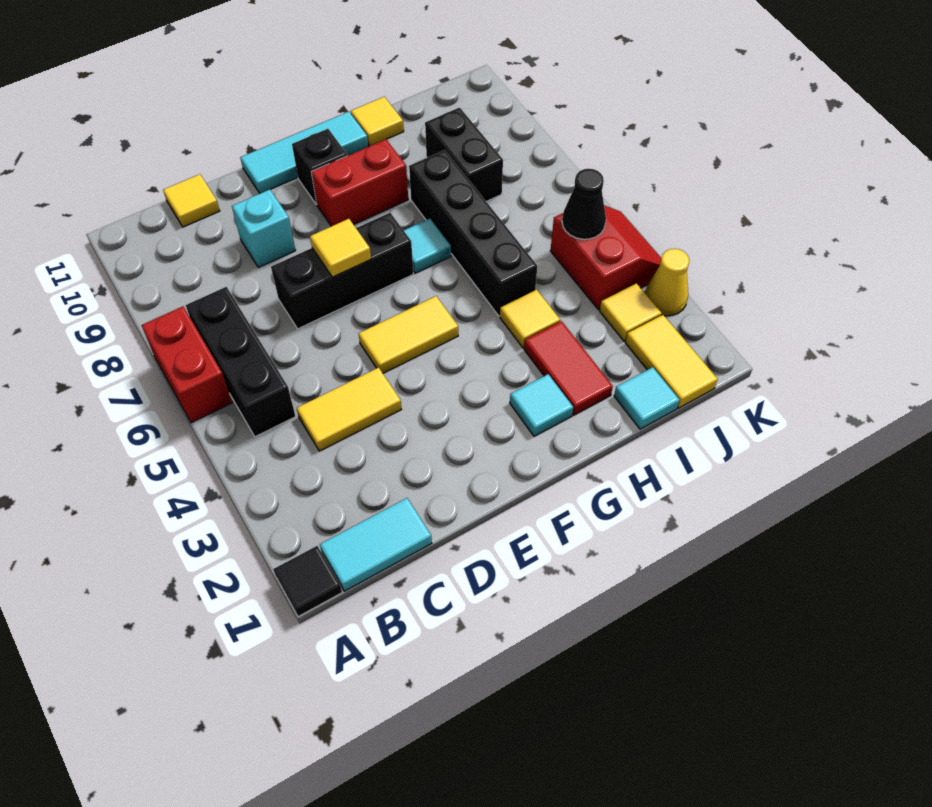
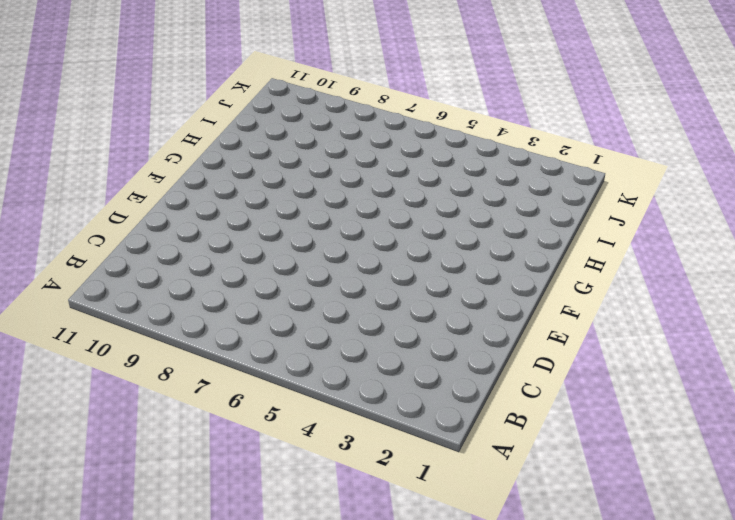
none -> black tile A1 level 1
none -> red brick A6:A7 level 1
none -> cyan tile B1:C1 level 1

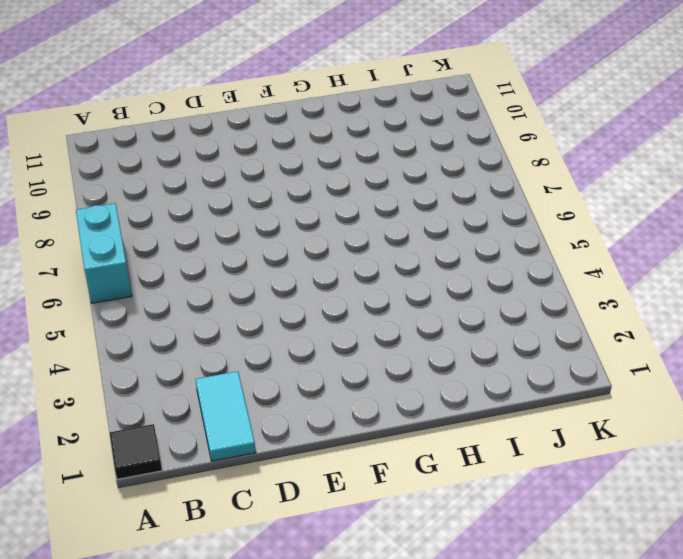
cyan brick A6:A7 level 1 -> red brick A6:A7 level 1
cyan tile C1:C2 level 1 -> cyan tile B1:C1 level 1
none -> black brick B5:B7 level 1
none -> yellow tile C4:D4 level 1
none -> yellow tile C11 level 1

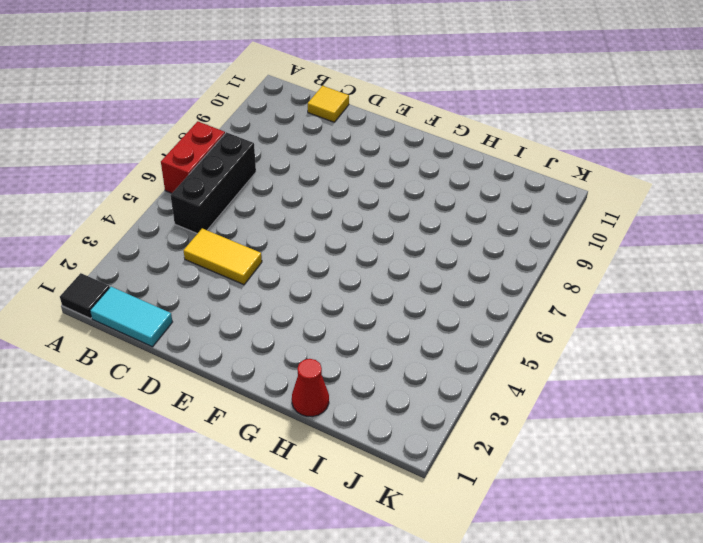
red cone H1 level 1 -> none
none -> black brick D7:F7 level 1
none -> cyan brick D9 level 1
none -> yellow tile E5:F5 level 1

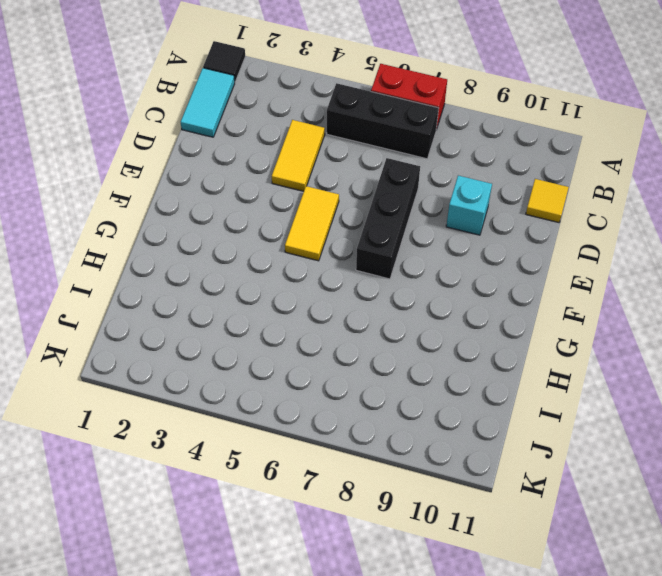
none -> cyan tile E11:G11 level 1
none -> red brick F9:G9 level 1
none -> black brick F10 level 1

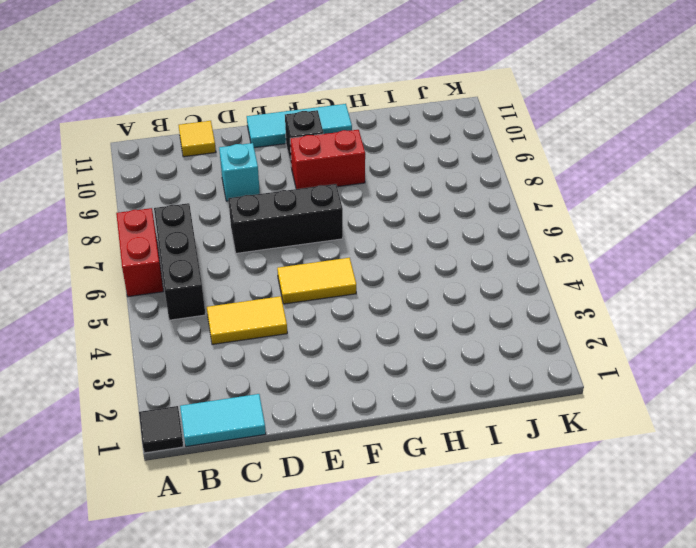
none -> cyan tile G2 level 1
none -> cyan tile G7 level 1
none -> red tile H2:H3 level 1

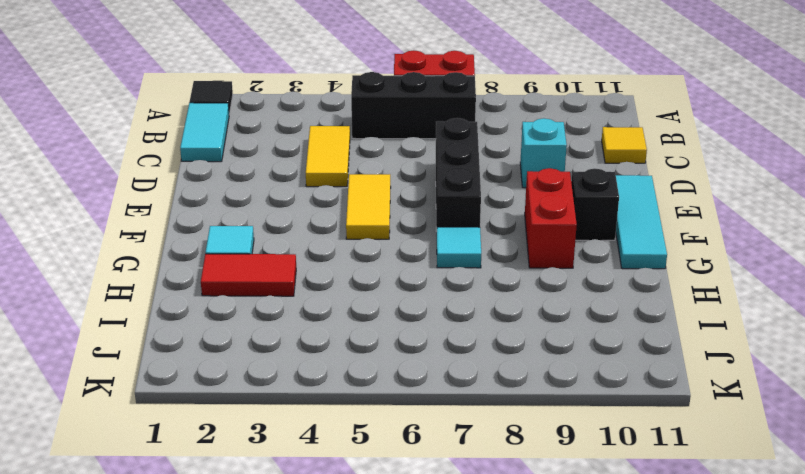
none -> yellow tile H4 level 1
none -> black brick H5:H8 level 1
none -> yellow tile H11 level 1

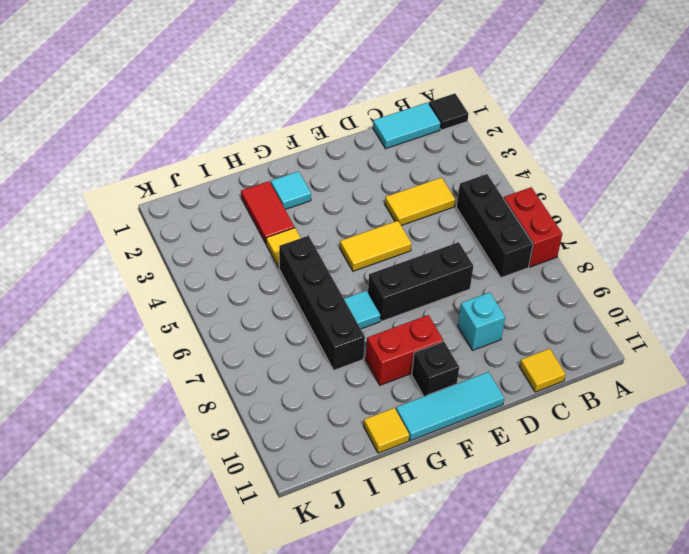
none -> cyan tile I1 level 1
none -> black brick I8:I9 level 1
none -> yellow tile J1:J2 level 1

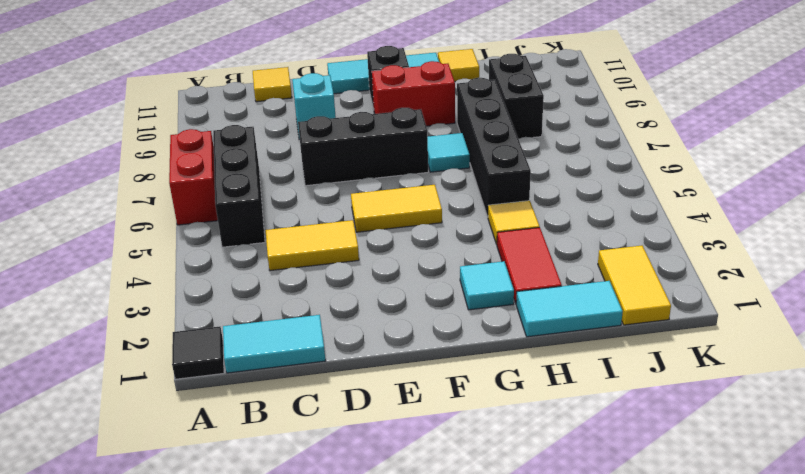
cyan tile H1:I1 level 1 -> cyan tile I1 level 1
none -> yellow tile J3 level 1
none -> red slope J4:K5 level 1 top J
none -> yellow cone K3 level 1

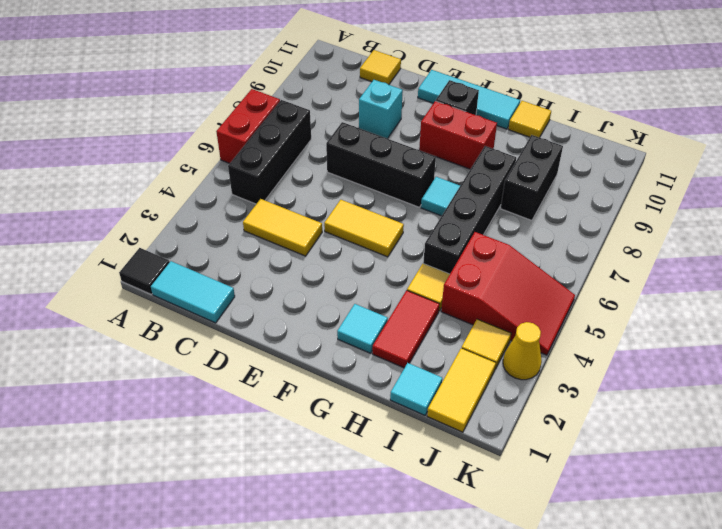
red slope I4:K5 level 1 top I -> red slope J4:K5 level 1 top J
none -> yellow tile E7 level 2
none -> black cone J5 level 2

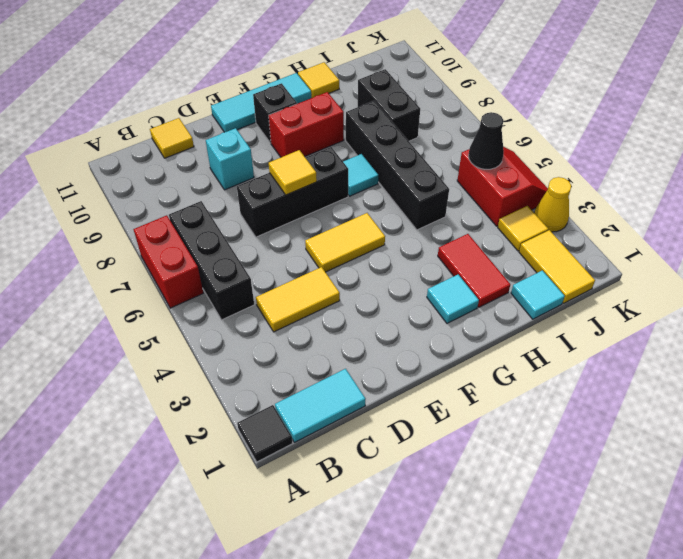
none -> yellow tile H4 level 1

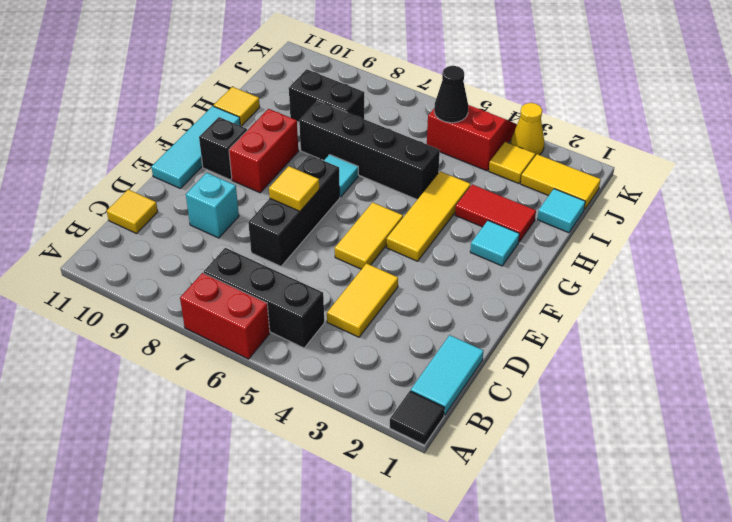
yellow tile F4:H4 level 1 -> yellow tile H4 level 1

